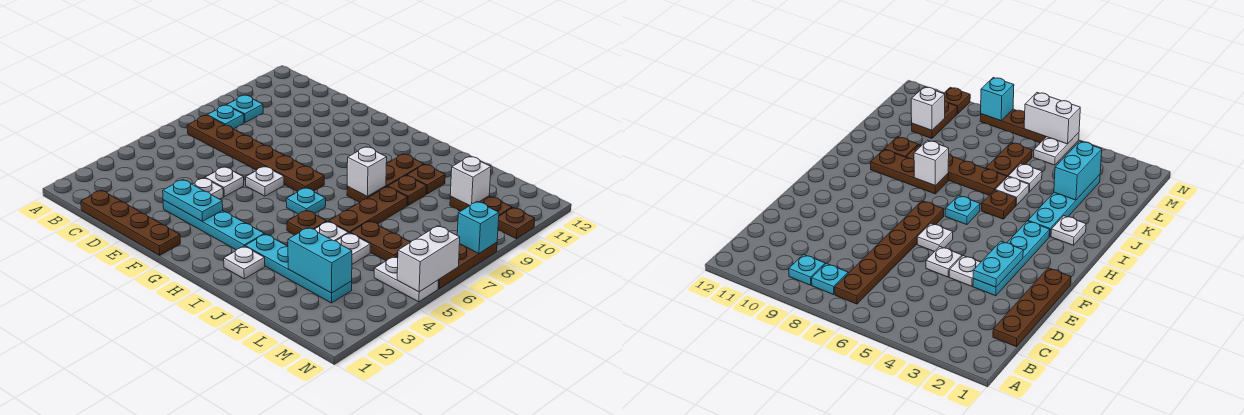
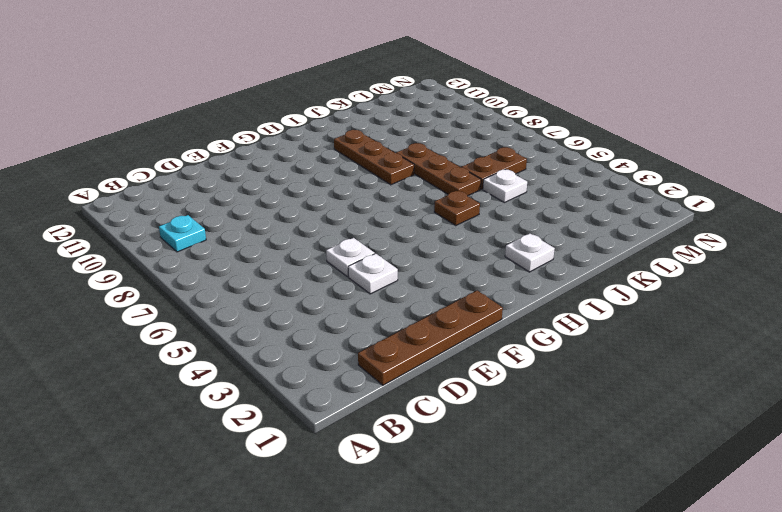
none -> brown plate B7:G7 level 1
none -> cyan plate B8 level 1
none -> cyan plate E3:H3 level 1

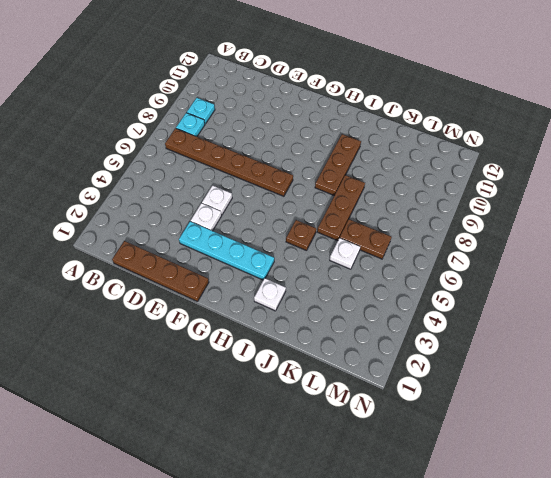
none -> white plate F6 level 1
none -> cyan plate H6 level 1
none -> cyan plate I3:L3 level 1

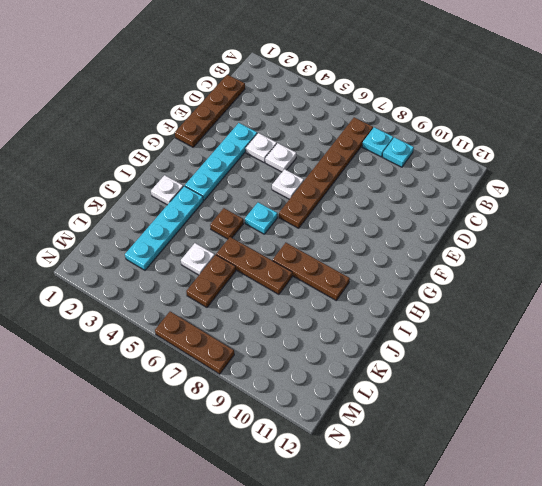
none -> white plate J5 level 1
none -> brown plate J9 level 1
none -> brown plate J10 level 1

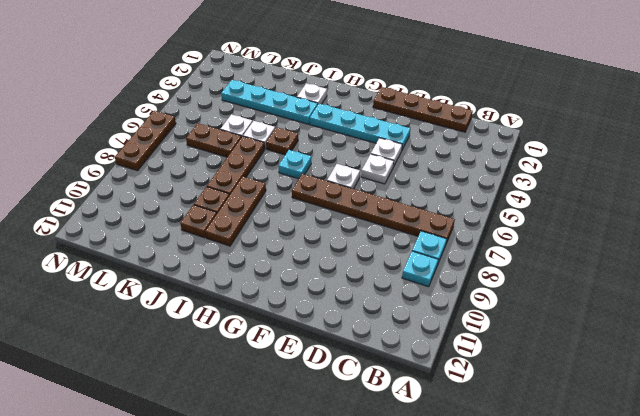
none -> brown plate L10:M10 level 1
none -> white plate M5:N5 level 1
none -> brown plate N10 level 1

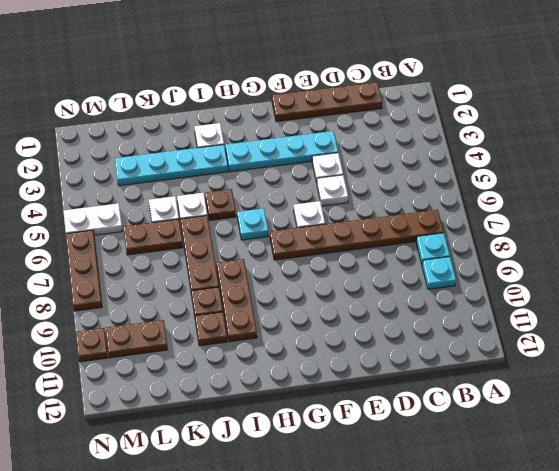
none -> cyan plate E3:F3 level 2
none -> white brick I8 level 2
none -> cyan brick K3:L3 level 2

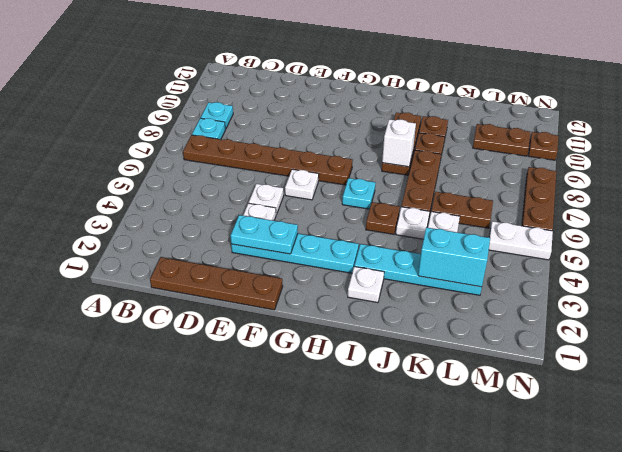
none -> white brick L10 level 2
none -> white brick N5:N6 level 2
none -> cyan brick N8 level 2

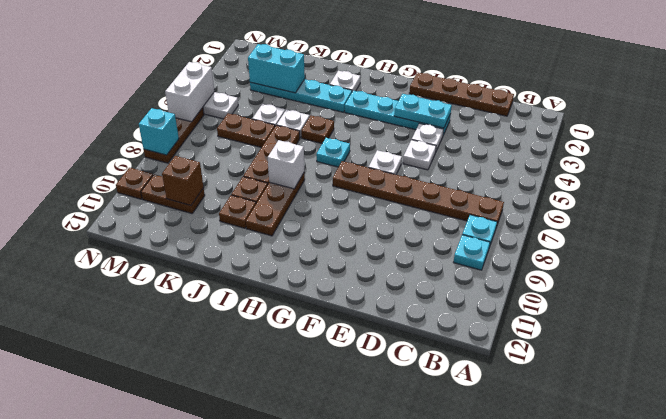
brown brick L10 level 2 -> white brick L10 level 2

